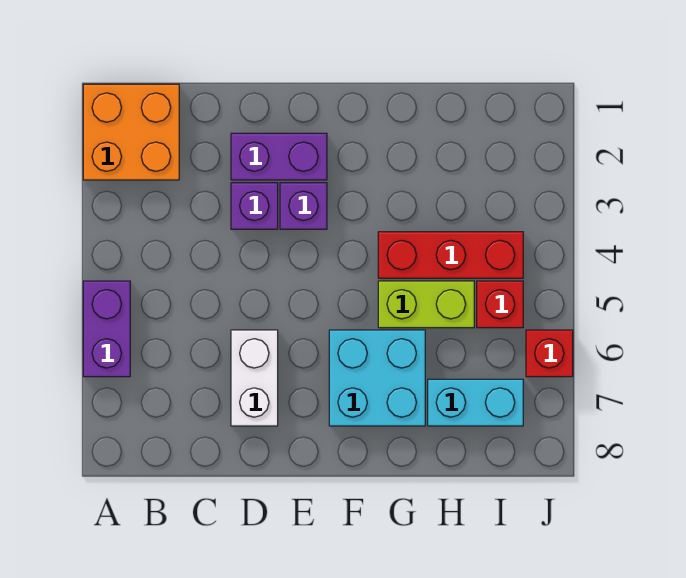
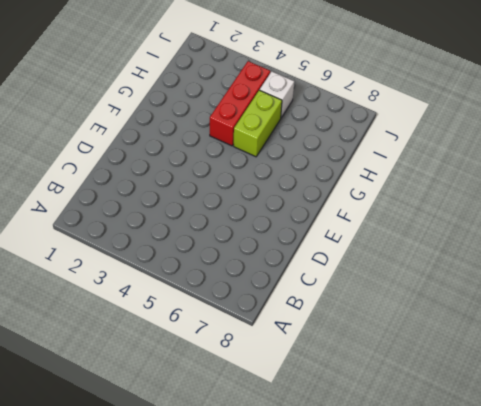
white brick I5 level 1 -> red brick I5 level 1
none -> orange brick A1:B2 level 1
none -> purple brick A5:A6 level 1
none -> purple brick D2:E2 level 1

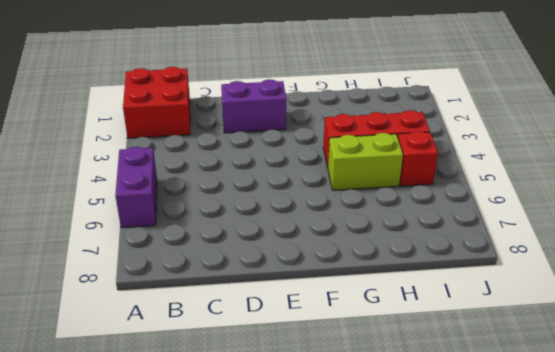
red brick A1:B2 level 1 -> orange brick A1:B2 level 1
none -> purple brick D3 level 1
none -> white brick D6:D7 level 1
none -> purple brick E3 level 1

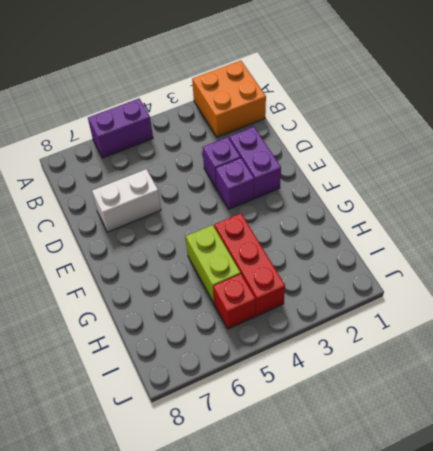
none -> cyan brick F6:G7 level 1
none -> cyan brick H7:I7 level 1
none -> red brick J6 level 1

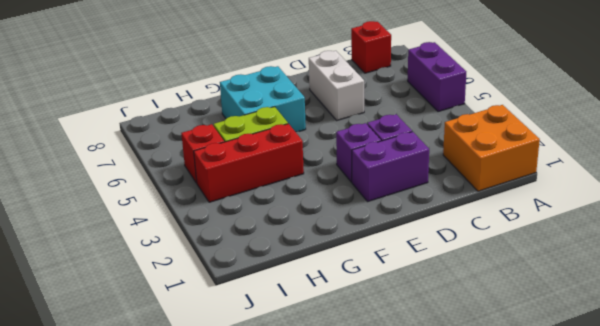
red brick B8 level 1 -> red brick J6 level 1
none -> cyan brick H7:I7 level 1

